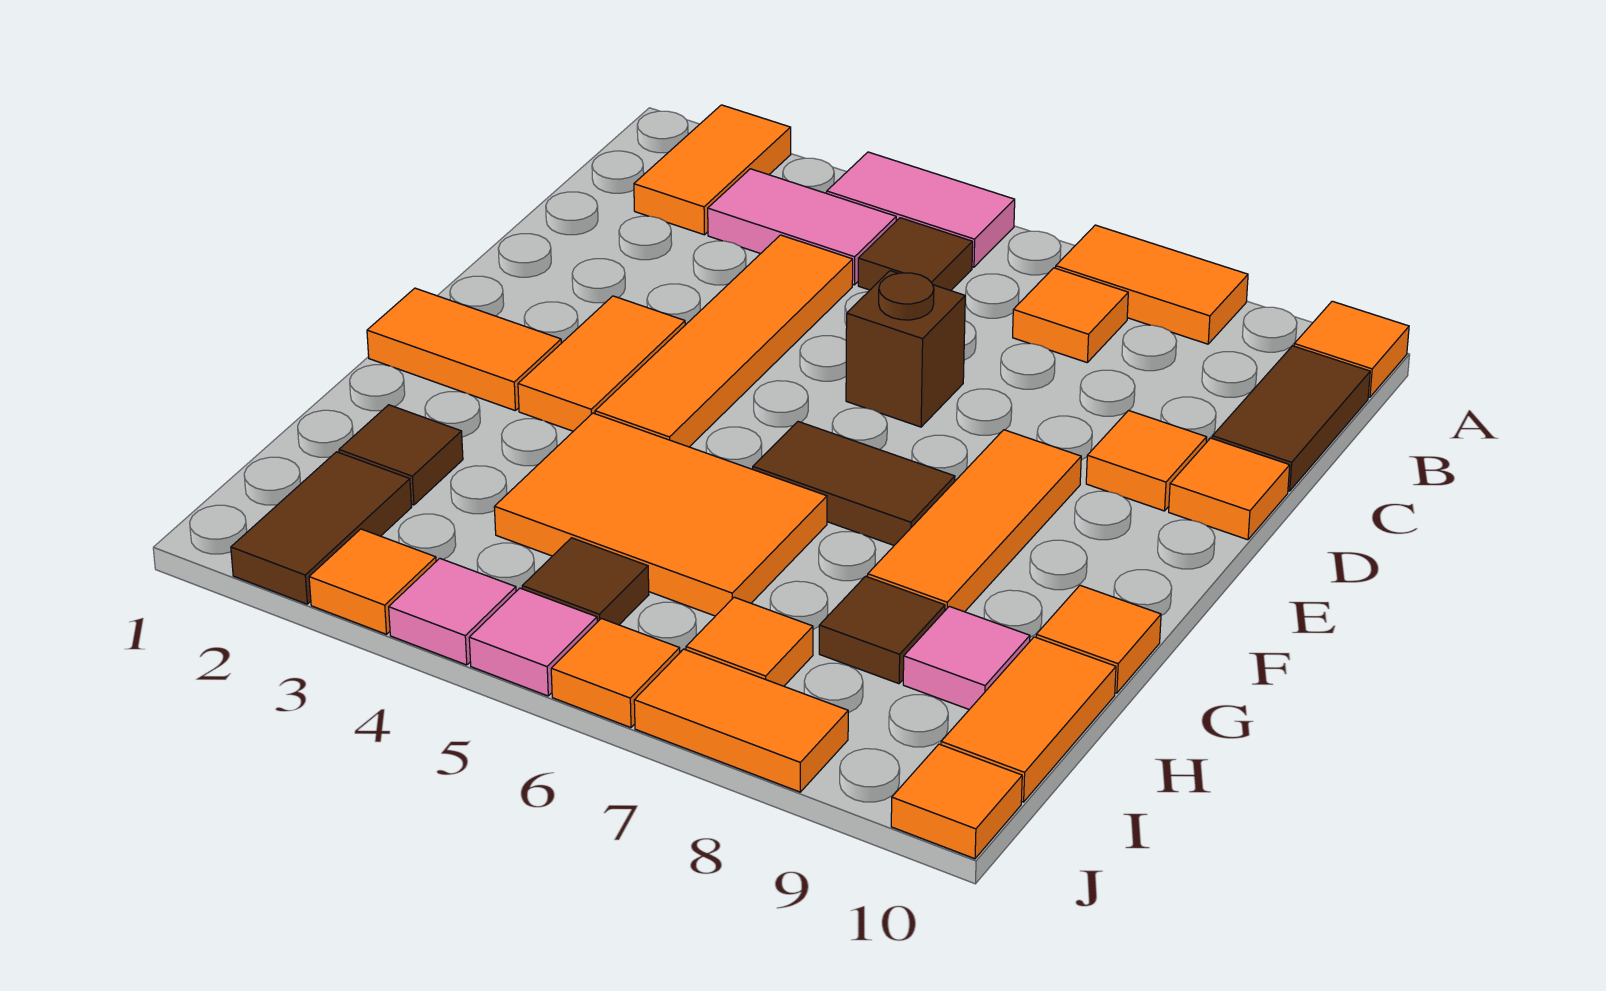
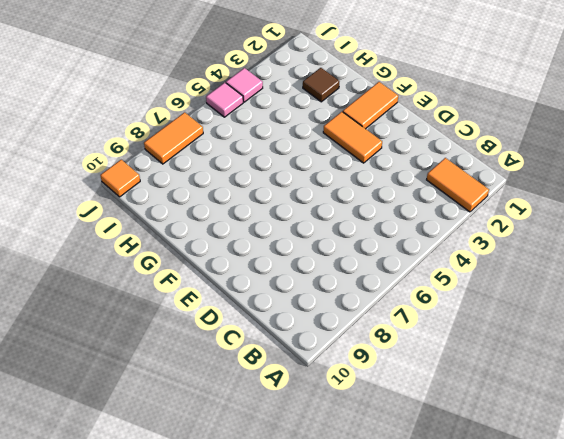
none -> pink tile A4:A5 level 1
none -> orange tile A7:A8 level 1
none -> orange tile A10 level 1
none -> pink tile B3:B4 level 1

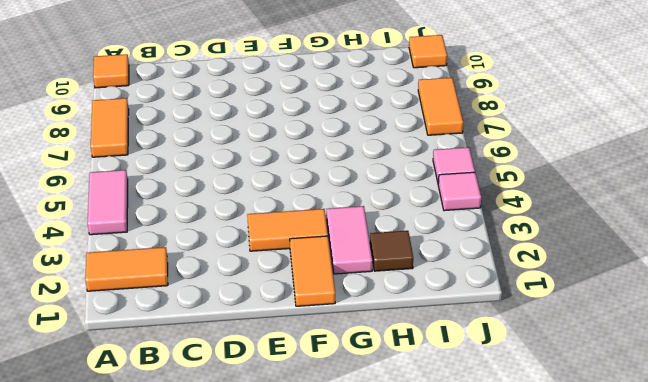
pink tile G2:G3 level 1 -> pink tile B3:B4 level 1
none -> brown tile B5 level 1
none -> orange tile B7 level 1
none -> brown tile B10:C10 level 1
none -> orange tile C4:F4 level 1

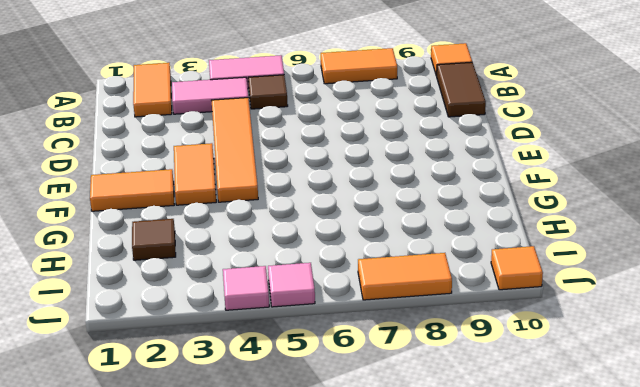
none -> orange tile B7 level 1
none -> brown brick D6 level 1
none -> orange tile D9 level 1
none -> orange tile D10 level 1

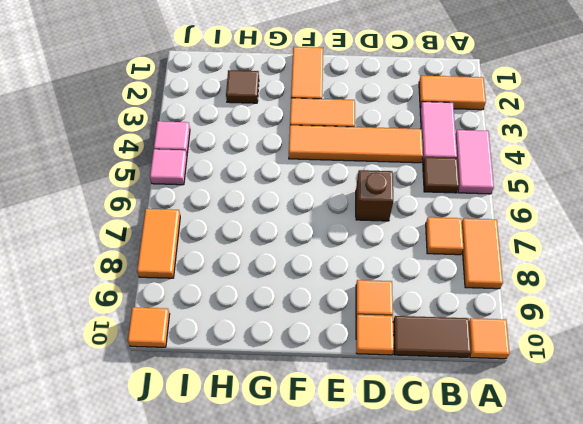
none -> orange tile E8:G8 level 1
none -> brown tile F6:F7 level 1
none -> orange tile G4:H6 level 1
none -> orange tile G10 level 1

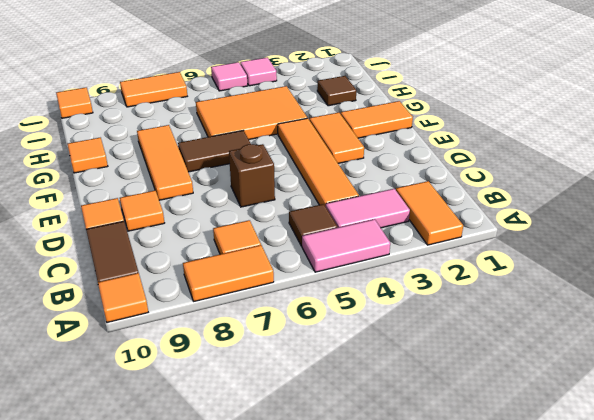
none -> brown tile H8 level 1
none -> pink tile H9 level 1
none -> orange tile H10:I10 level 1
none -> brown tile I2:J2 level 1

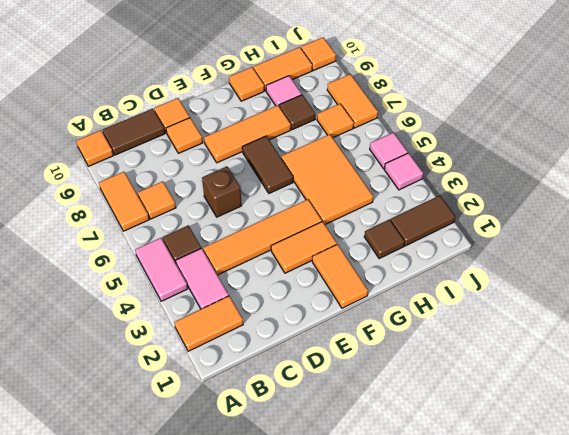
none -> brown tile I5 level 1
none -> orange tile J3 level 1
none -> orange tile J6 level 1

